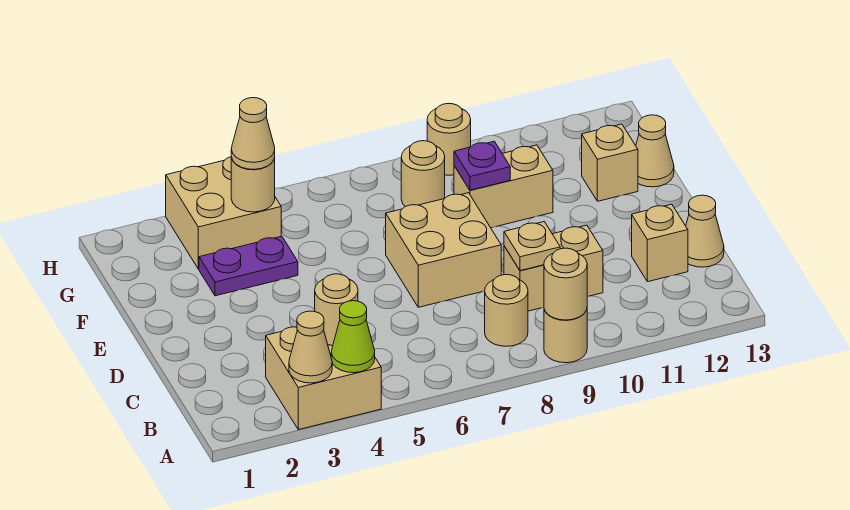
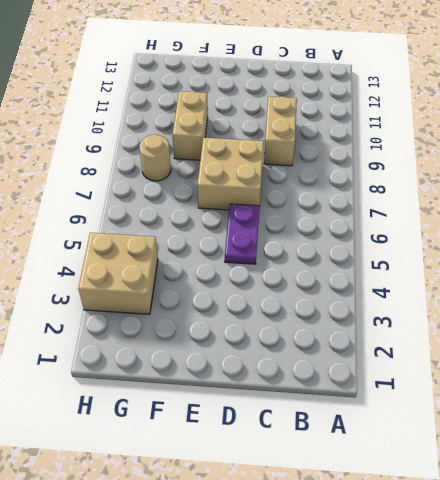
purple plate D5:D6 level 1 -> purple plate F3:F4 level 1
none -> tan brick A3:B4 level 1
none -> tan round brick A9 level 1
none -> tan round brick B8 level 1

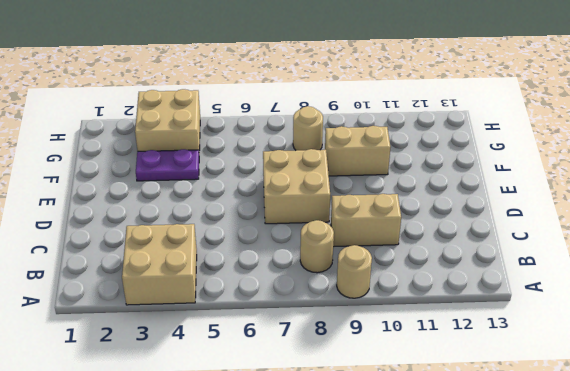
none -> tan brick C12 level 1
none -> tan cone C13 level 1
none -> tan brick F12 level 1

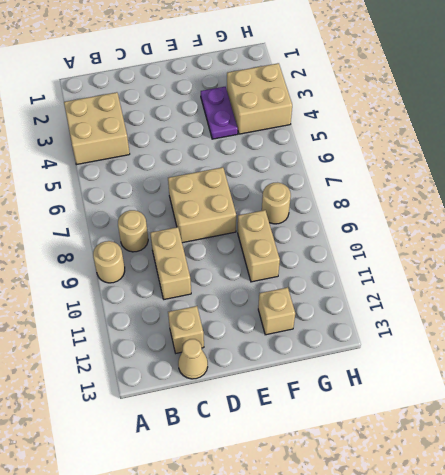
none -> tan cone F13 level 1
none -> tan round brick H9 level 1
none -> tan cone A3 level 2

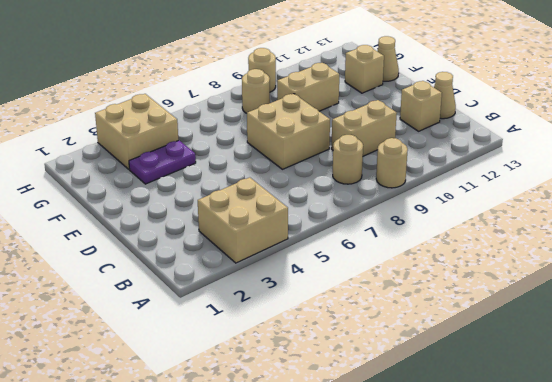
none -> tan cone A3 level 2
none -> lime cone A4 level 2
none -> tan round brick A9 level 2

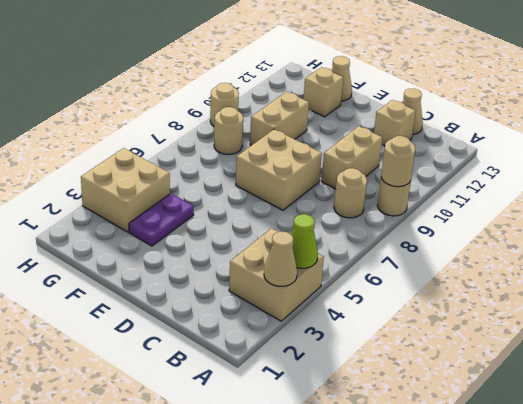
none -> tan round brick B4 level 2
none -> tan plate C9 level 2
none -> purple plate F9 level 2

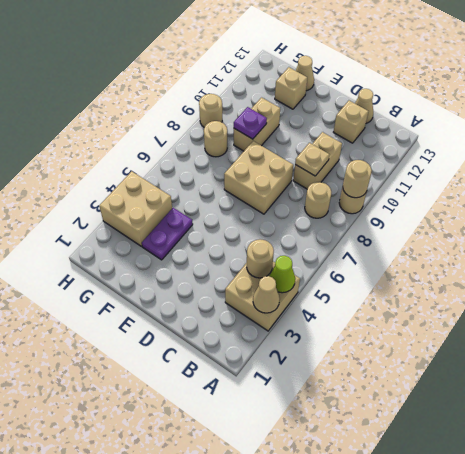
none -> tan round brick G4 level 2
none -> tan cone G4 level 3

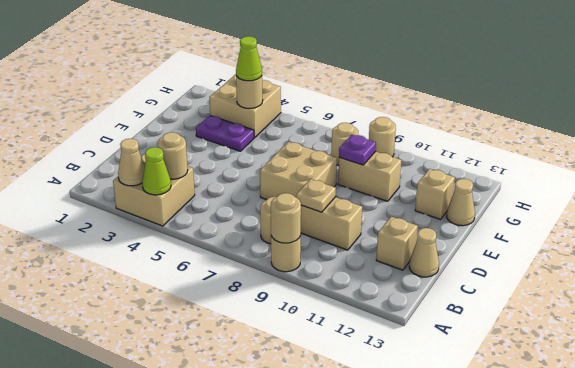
lime cone G4 level 3 -> tan cone G4 level 3

